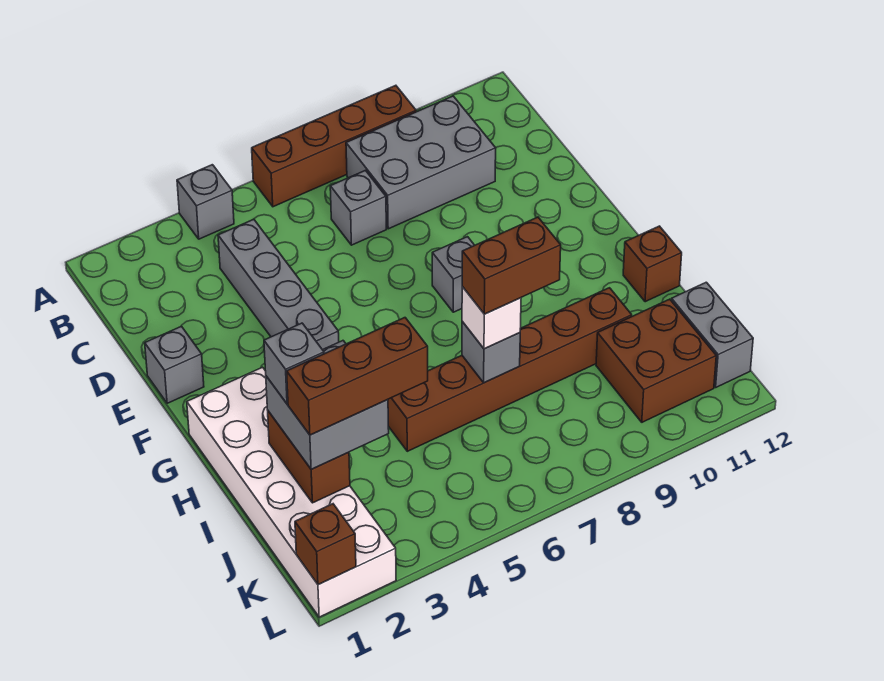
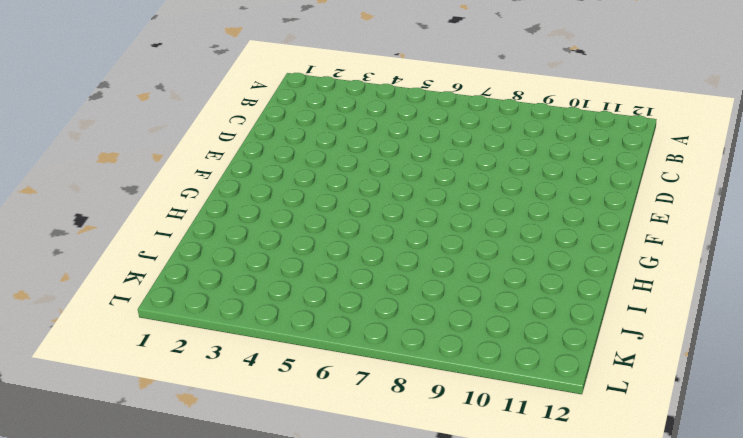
none -> grey brick A4 level 1
none -> brown brick A6:A9 level 1
none -> grey brick B8:C10 level 1

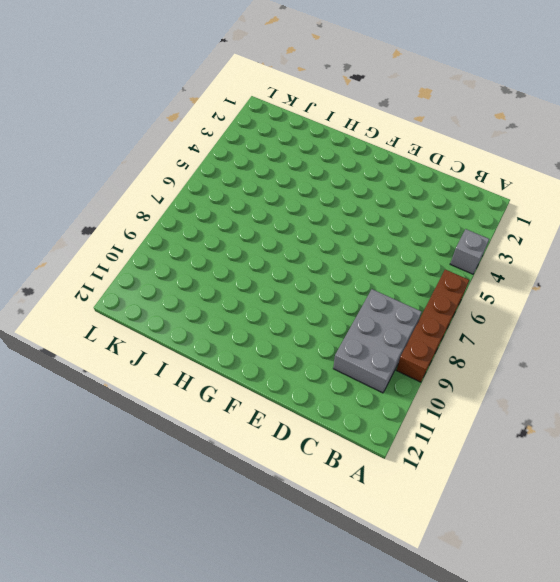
none -> grey brick C4:F4 level 1
none -> grey brick C7 level 1
none -> grey brick E1 level 1

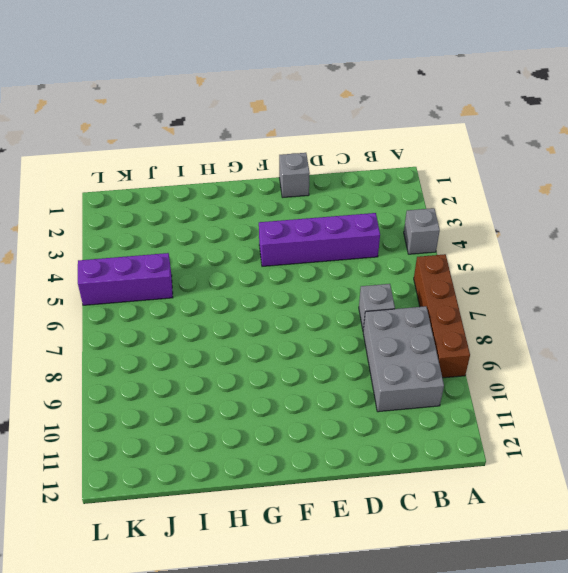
purple brick C4:F4 level 1 -> grey brick C4:F4 level 1
purple brick J5:L5 level 1 -> none
none -> grey brick F8 level 1
none -> white brick G1:L2 level 1
none -> brown brick H12 level 1

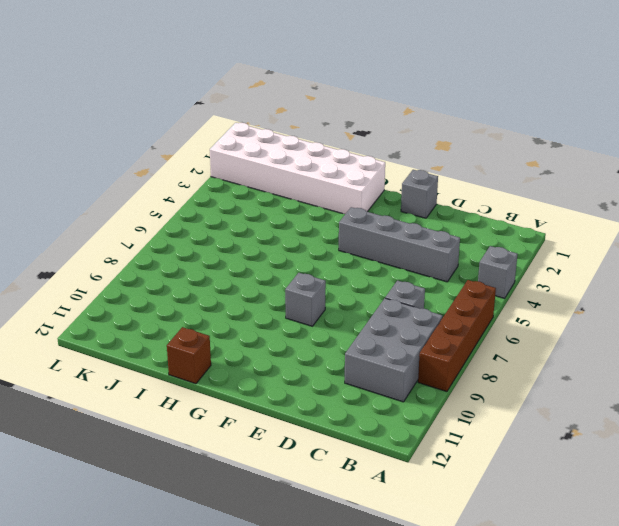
none -> brown brick I5:I10 level 1
none -> brown brick J10:K11 level 1
none -> grey brick J12:K12 level 1

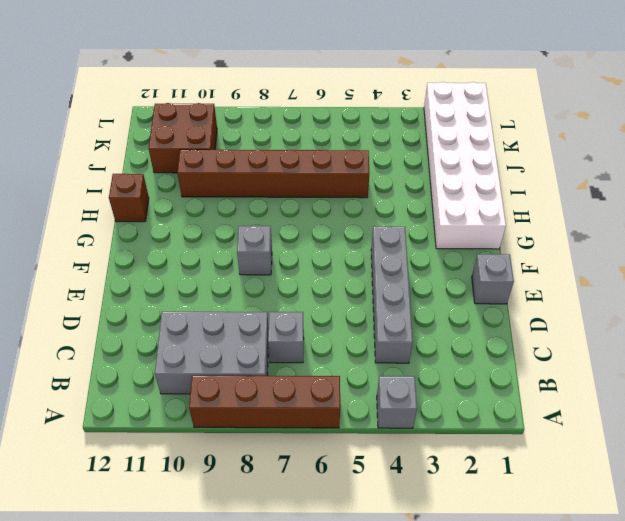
none -> grey brick J12:K12 level 1
none -> brown brick I2:J2 level 2
none -> grey brick I7 level 2

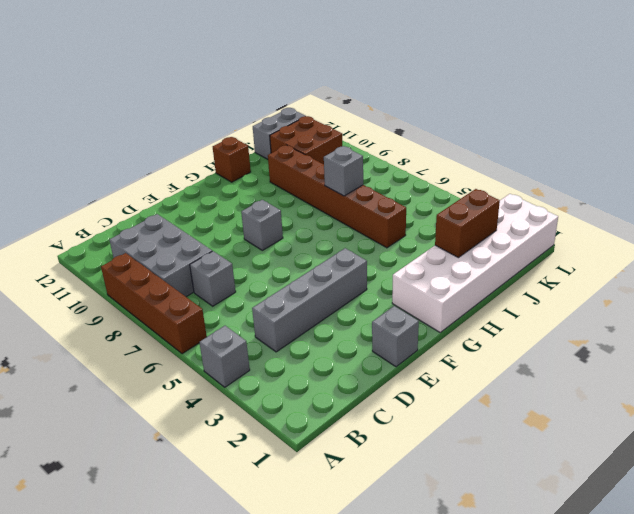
none -> brown brick L1 level 2
none -> grey brick I2:J3 level 3
none -> white brick I7 level 3

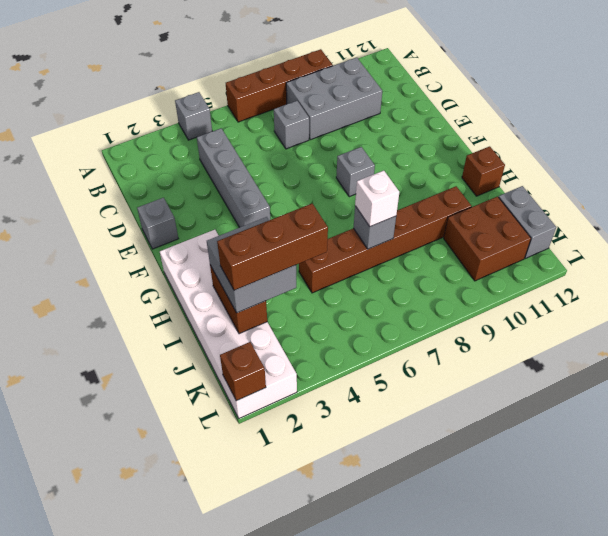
none -> grey brick I2 level 4
none -> brown brick I7:I8 level 4

